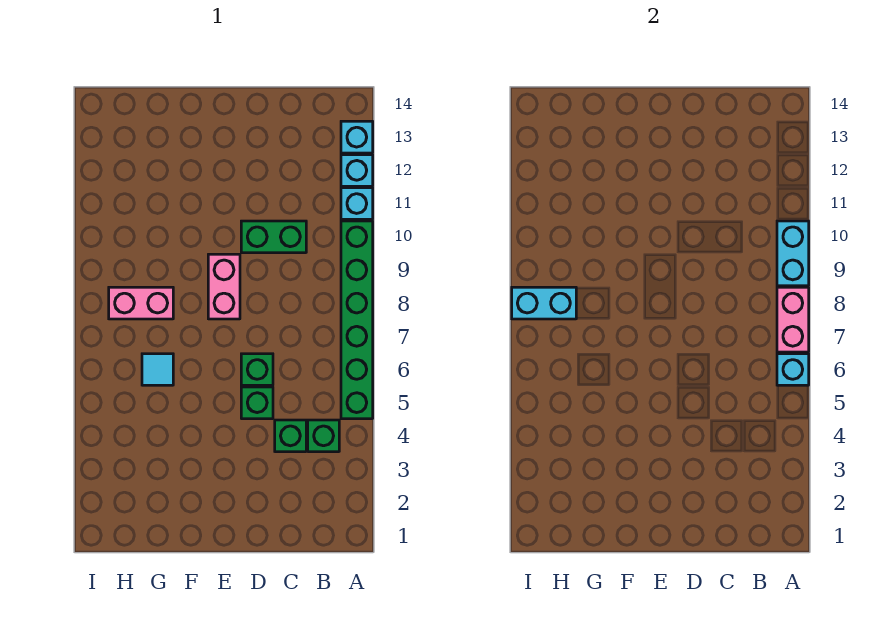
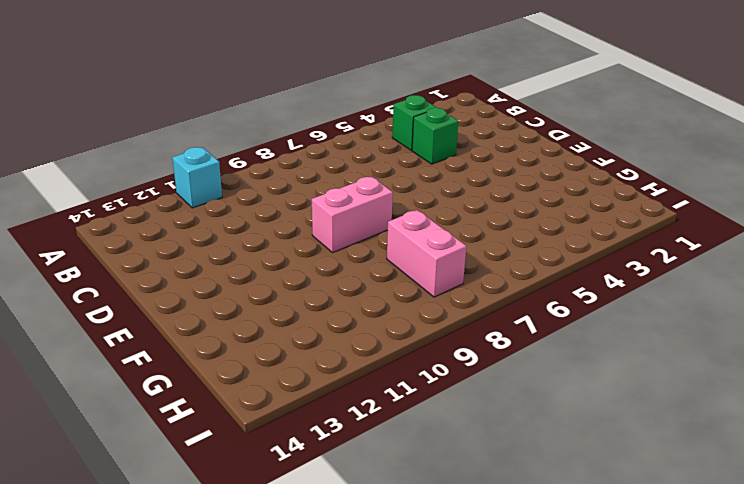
none -> green brick A5:A10 level 1
none -> cyan brick A12 level 1
none -> cyan brick A13 level 1

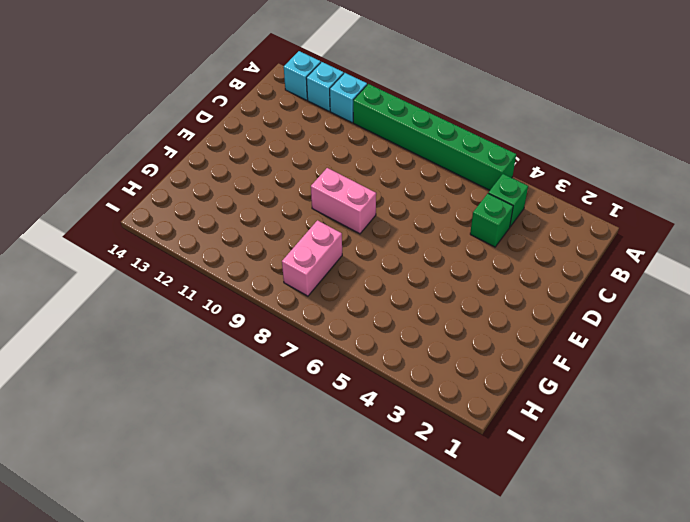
none -> green brick C10:D10 level 1
none -> green brick D5 level 1
none -> green brick D6 level 1

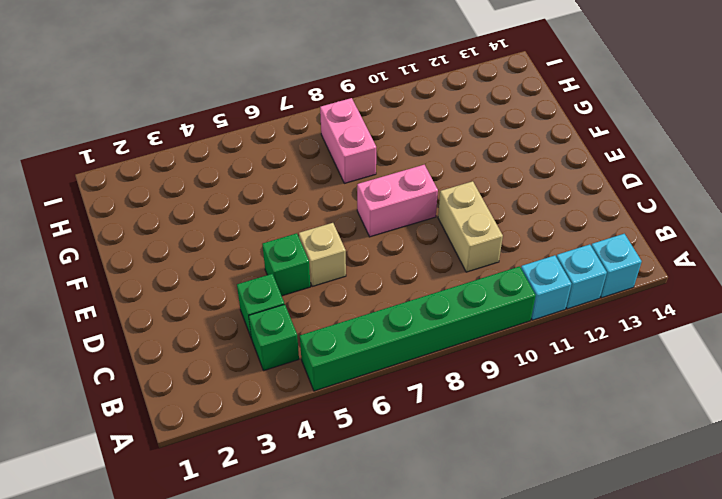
tan brick C10:D10 level 1 -> green brick C10:D10 level 1
tan brick D6 level 1 -> green brick D6 level 1
none -> cyan tile G6 level 1
none -> cyan brick A6 level 2
none -> pink brick A7:A8 level 2

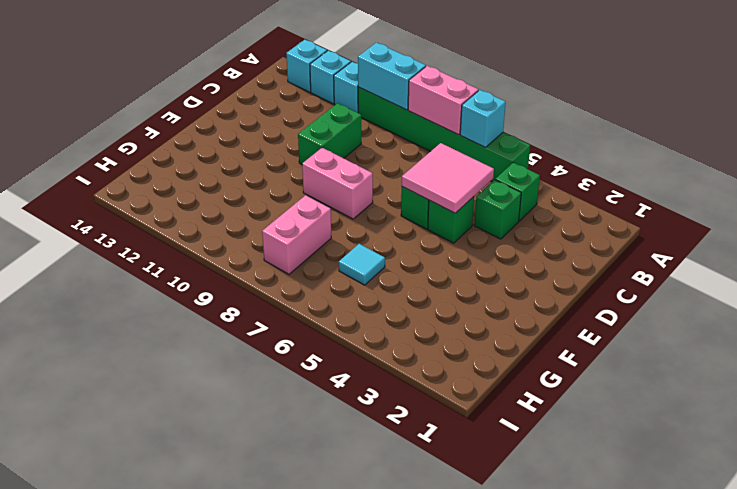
pink tile C5:D6 level 2 -> none
none -> cyan brick H8:I8 level 2

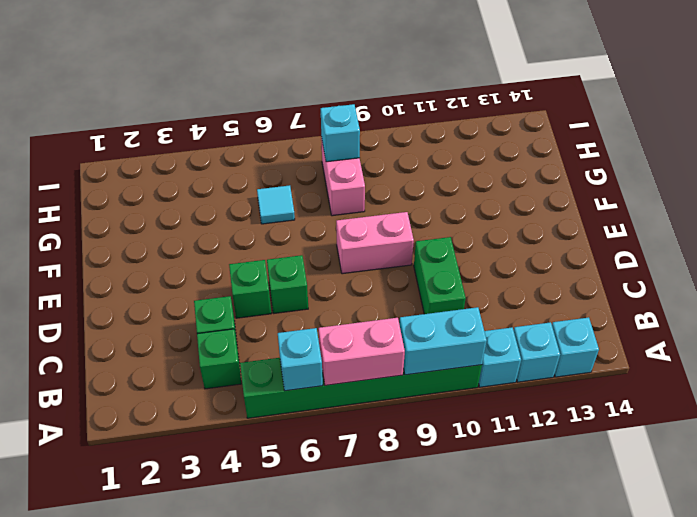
cyan brick H8 level 2 -> cyan brick H8:I8 level 2

